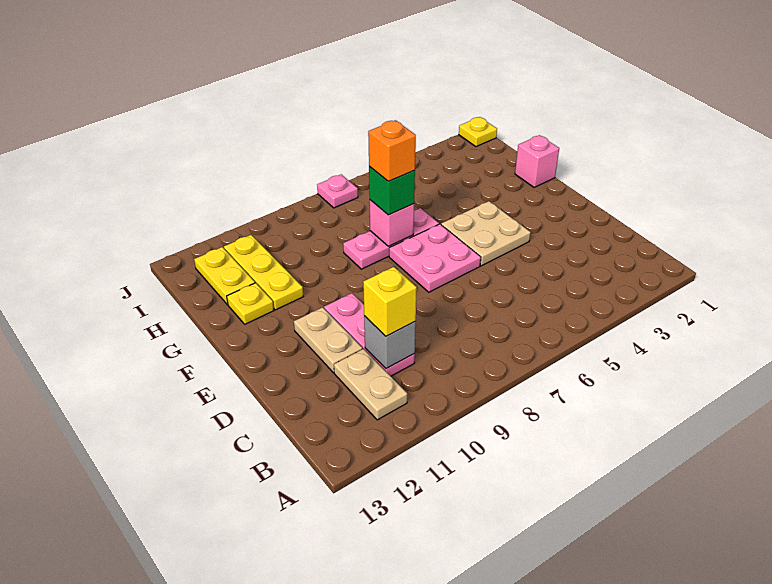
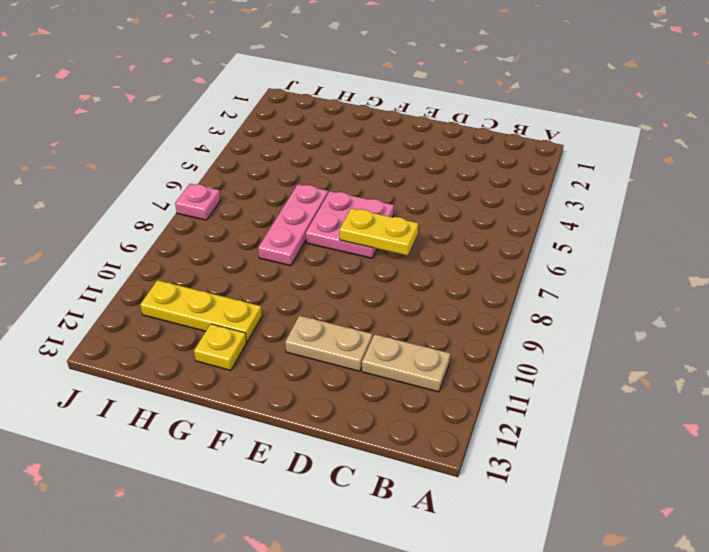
yellow plate D7:E7 level 2 -> yellow plate H12:I12 level 1
none -> pink plate C10:E10 level 1
none -> tan plate E4:F5 level 1
none -> pink brick G1 level 1

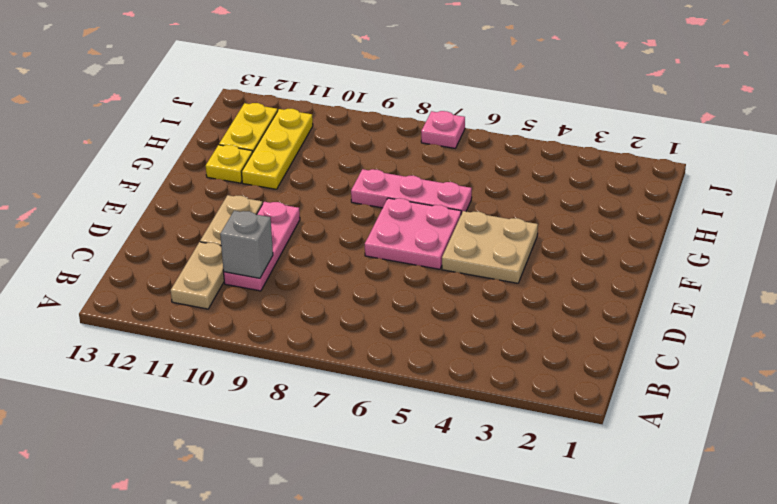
none -> pink brick G1 level 1
none -> yellow plate J1 level 1
none -> pink brick G7 level 2

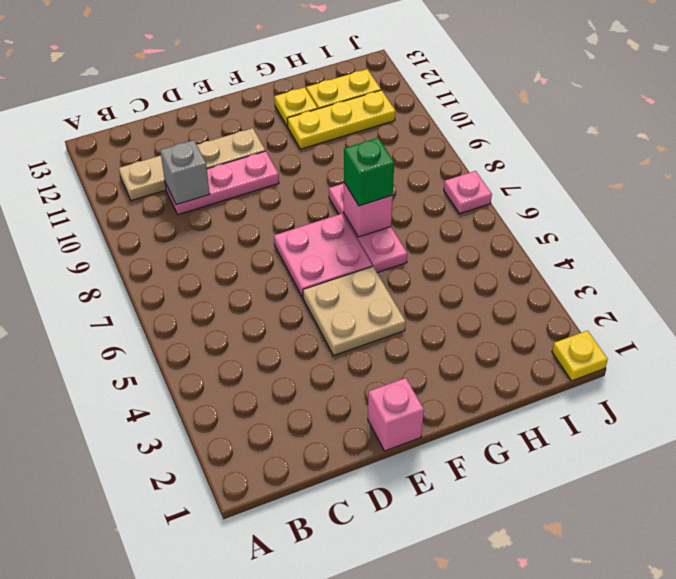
pink brick E1 level 1 -> pink brick G1 level 1
none -> yellow brick C10 level 3
none -> orange brick G7 level 4

